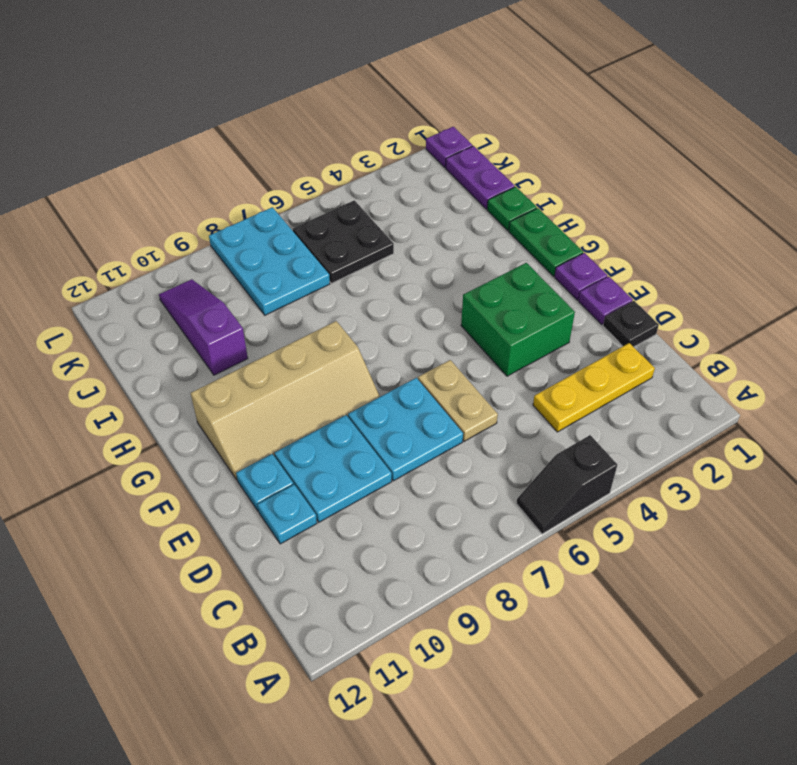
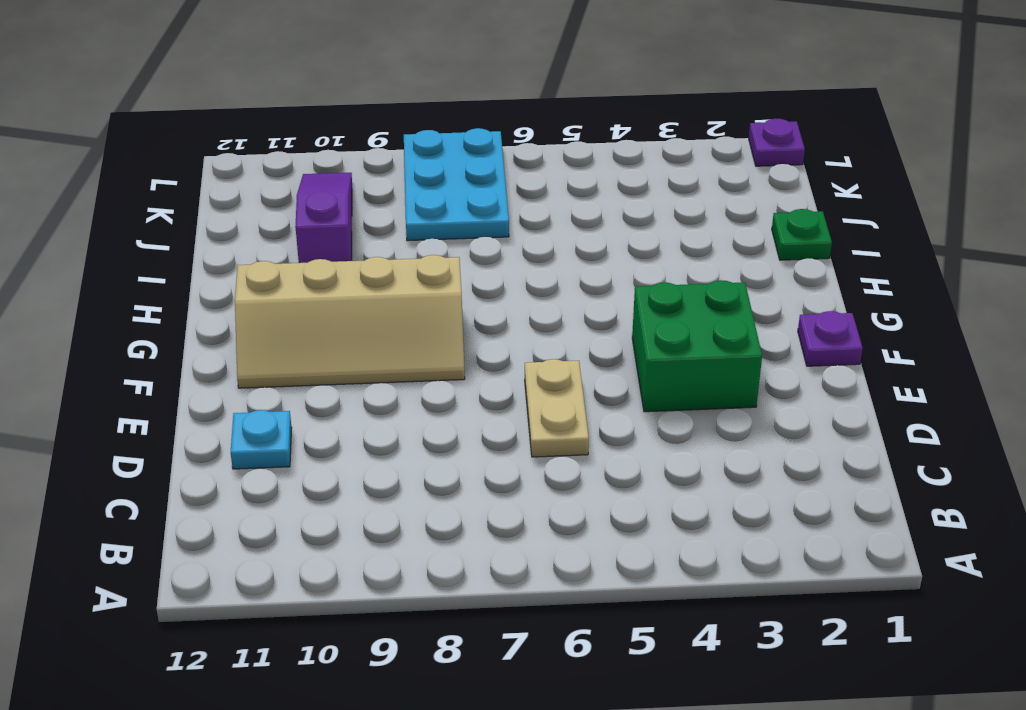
none -> black slope A5:A6 level 1 top 5
none -> yellow plate C2:C4 level 1
none -> black plate D1 level 1

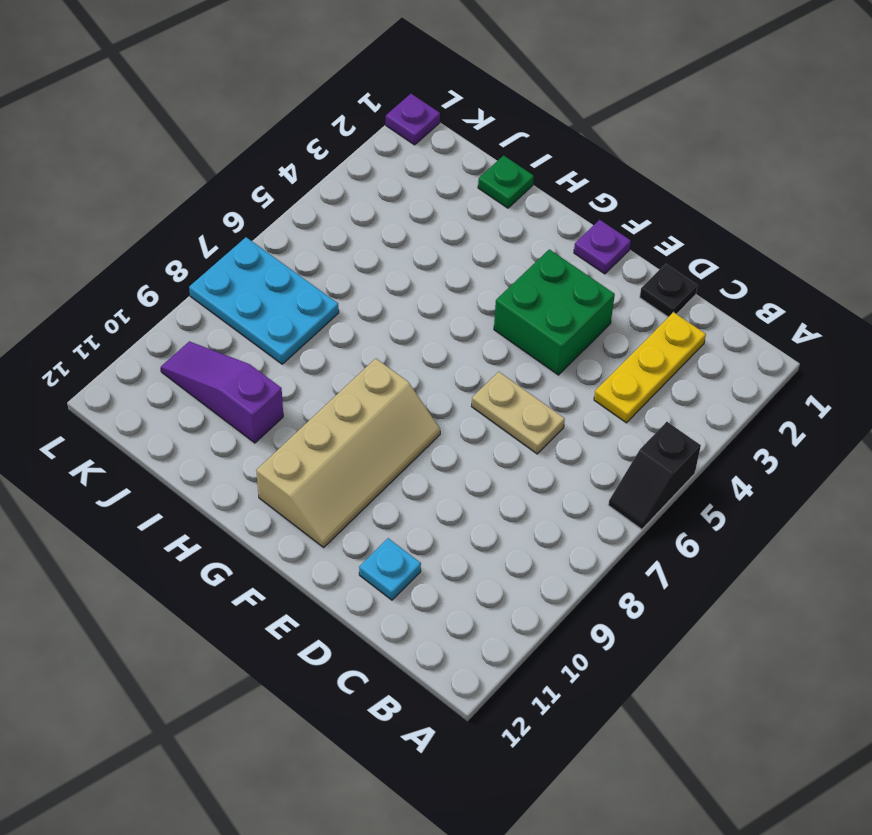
none -> cyan plate D7:E8 level 1
none -> cyan plate D9:E10 level 1
none -> purple plate E1 level 1

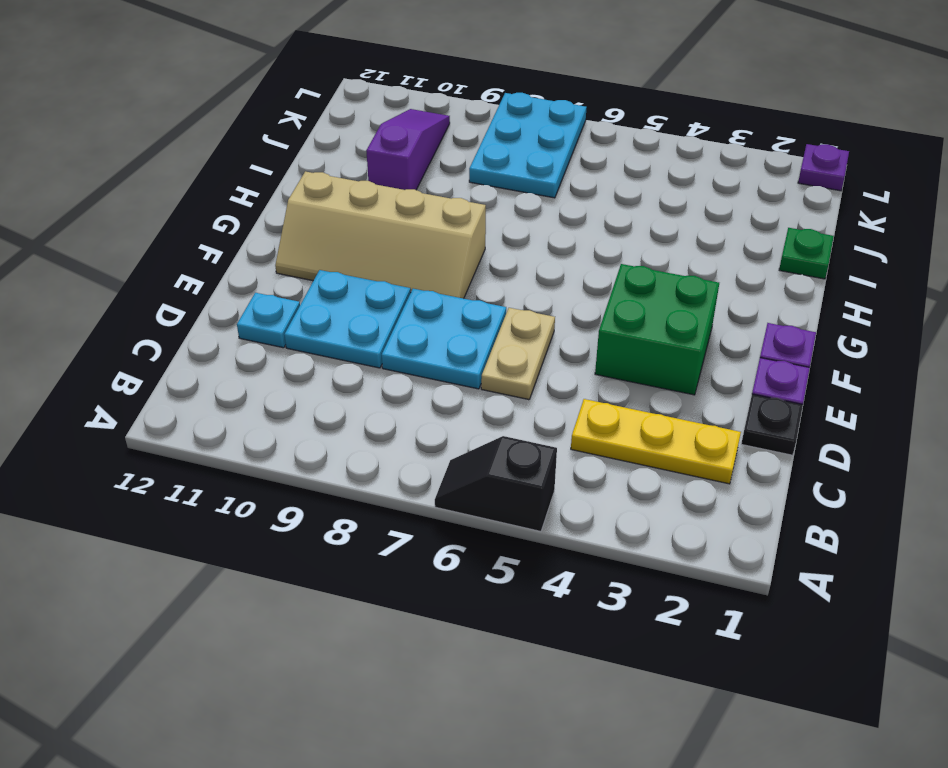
none -> cyan plate E11 level 1
none -> green plate G1:H1 level 1
none -> purple plate J1:K1 level 1

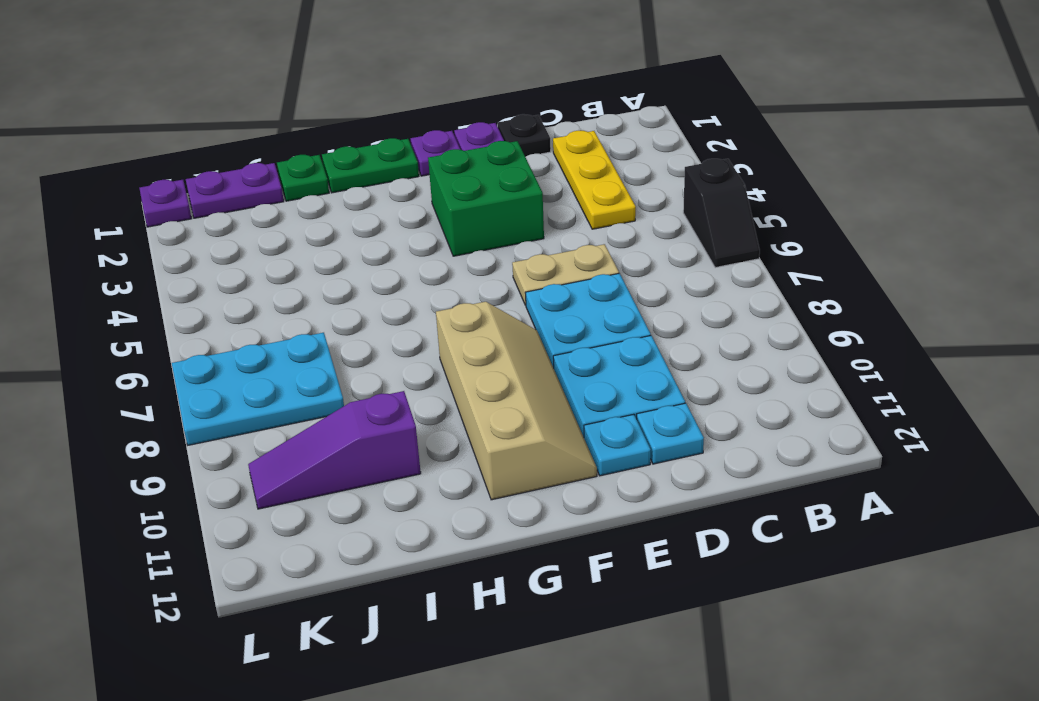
none -> black plate J5:K6 level 1

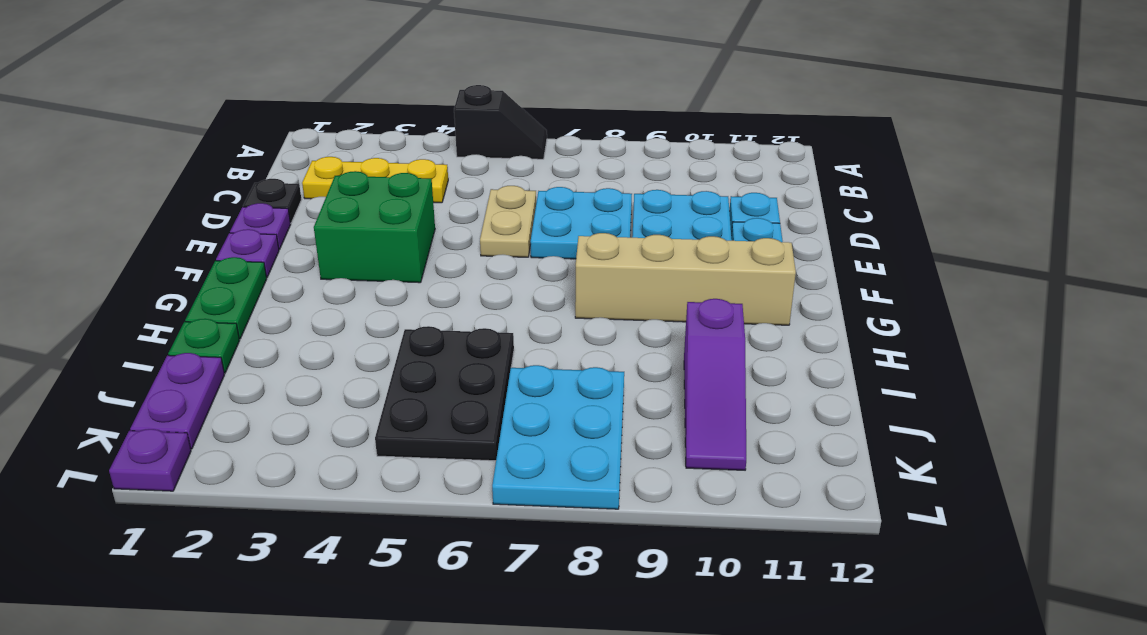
black plate I5:K6 level 1 -> black plate J5:K6 level 1

